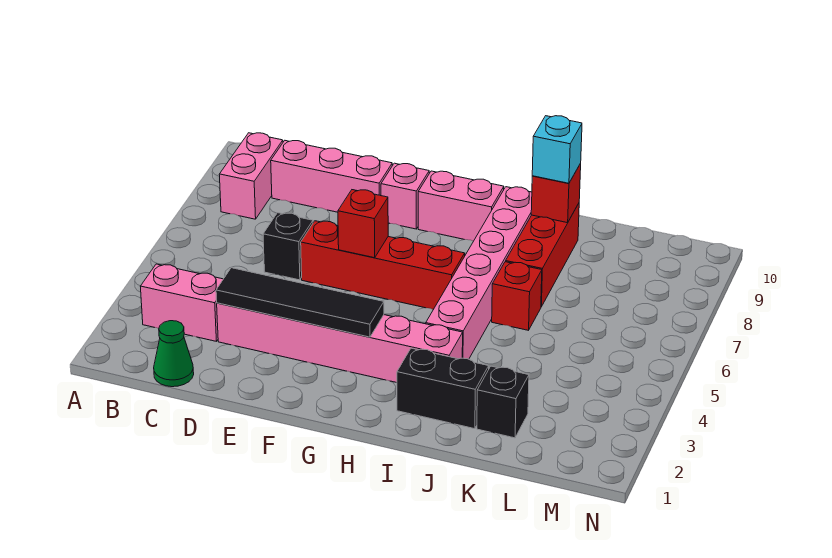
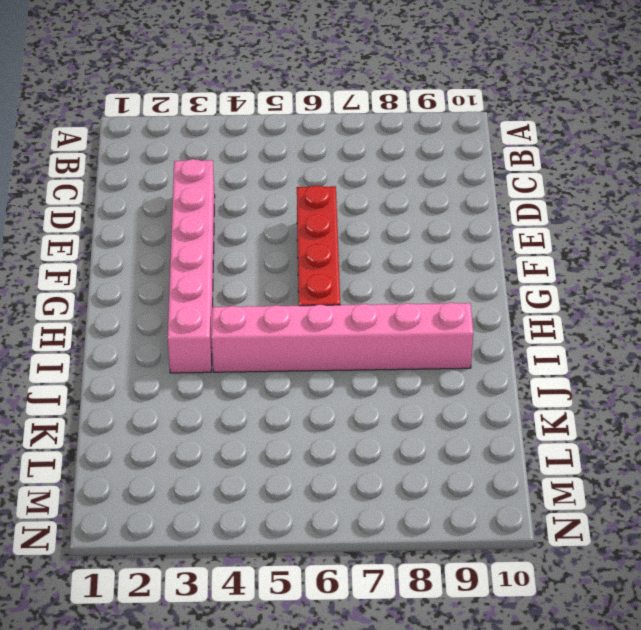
none -> pink brick B3:C3 level 1
none -> pink brick B8:B9 level 1
none -> green cone C1 level 1

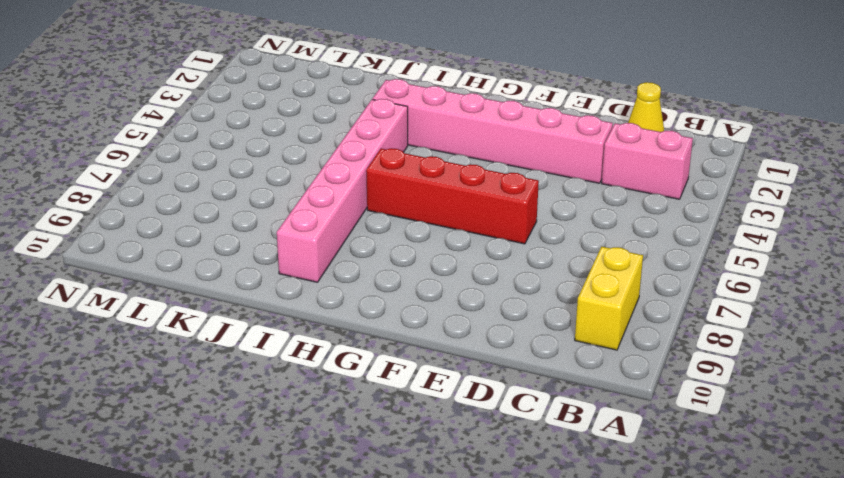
yellow brick B8:B9 level 1 -> pink brick B8:B9 level 1
yellow cone C1 level 1 -> green cone C1 level 1
none -> pink brick C9:E9 level 1
none -> black brick D6 level 1
none -> pink brick F9 level 1

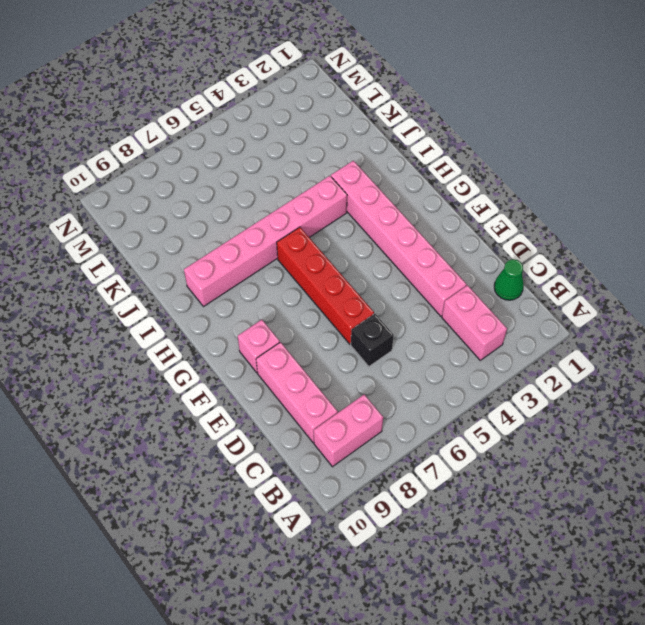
none -> pink brick G9:H9 level 1
none -> black brick I2:J2 level 1
none -> red brick J6 level 1

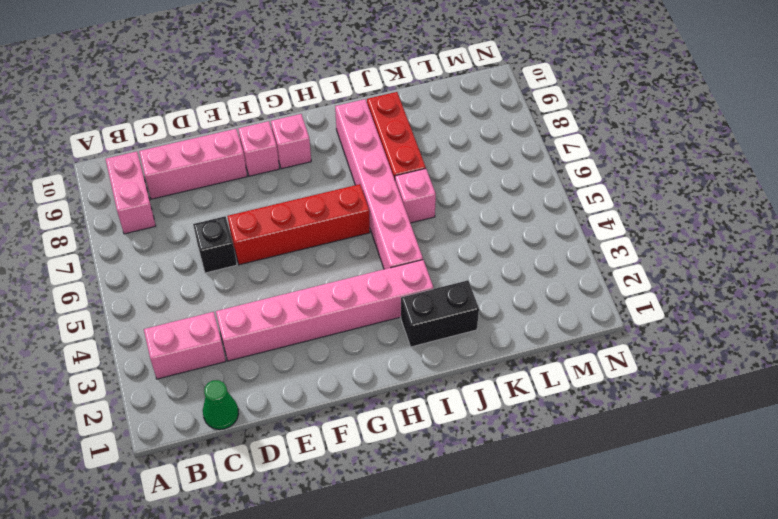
pink brick G9 level 1 -> pink brick G9:H9 level 1
pink brick J6 level 1 -> red brick J6 level 1
none -> black brick K2 level 1
none -> black tile D3:G3 level 2
none -> red brick F6 level 2

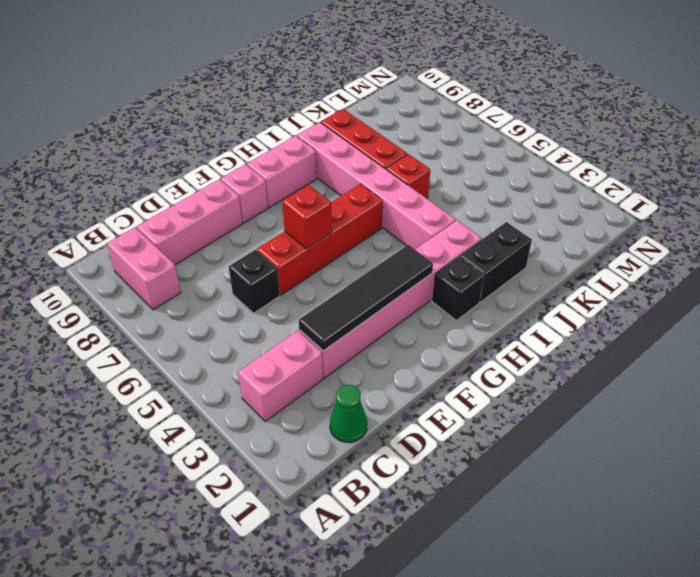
black brick H2 level 1 -> black brick K2 level 1
none -> red brick J9 level 2
none -> cyan brick J9 level 3

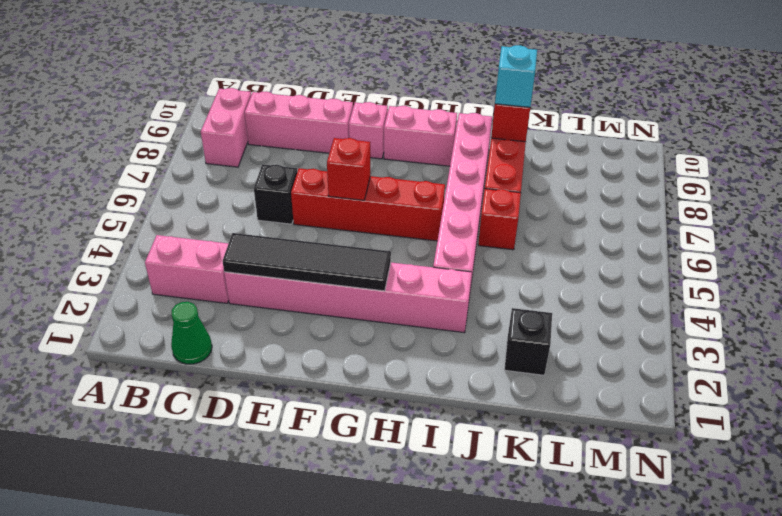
none -> black brick I2:J2 level 1

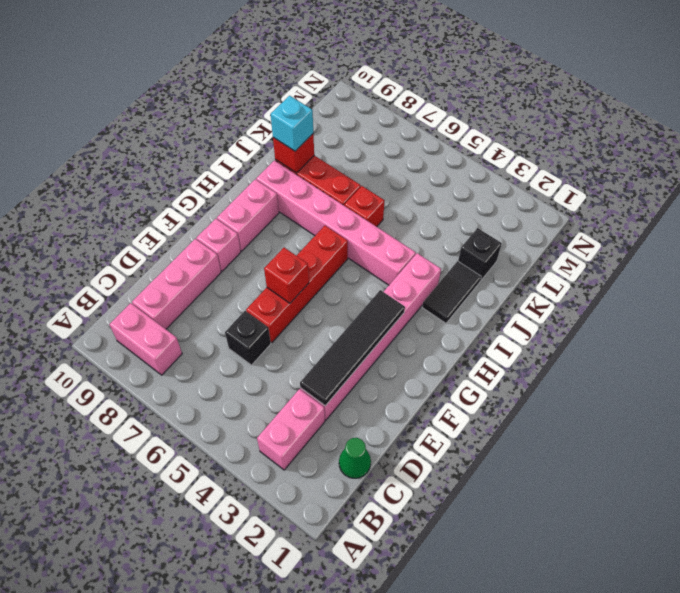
black tile I2:J2 level 1 -> black brick I2:J2 level 1

